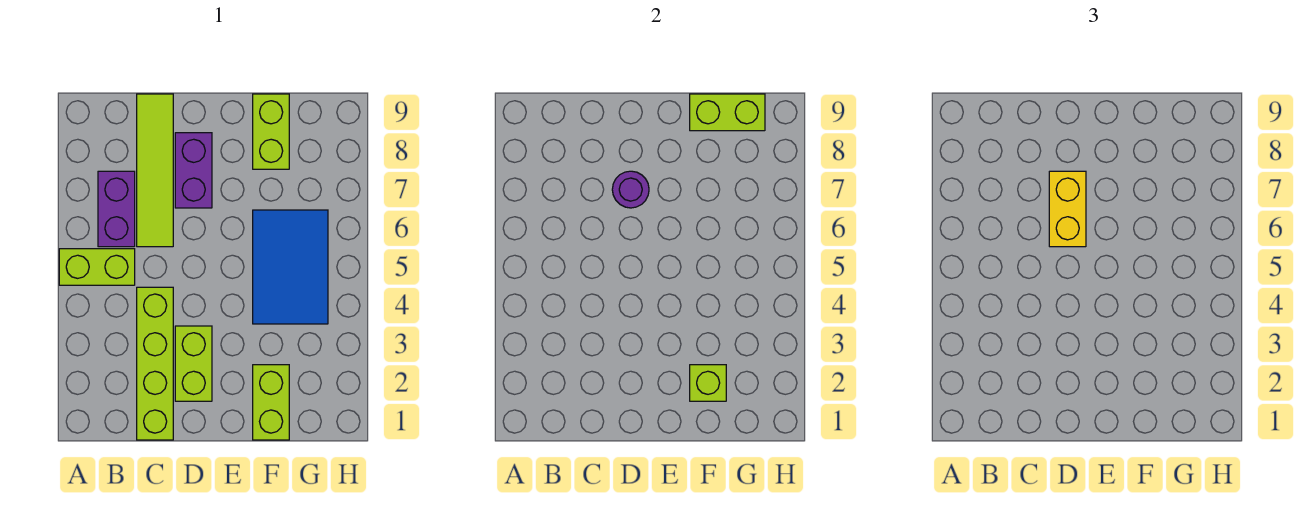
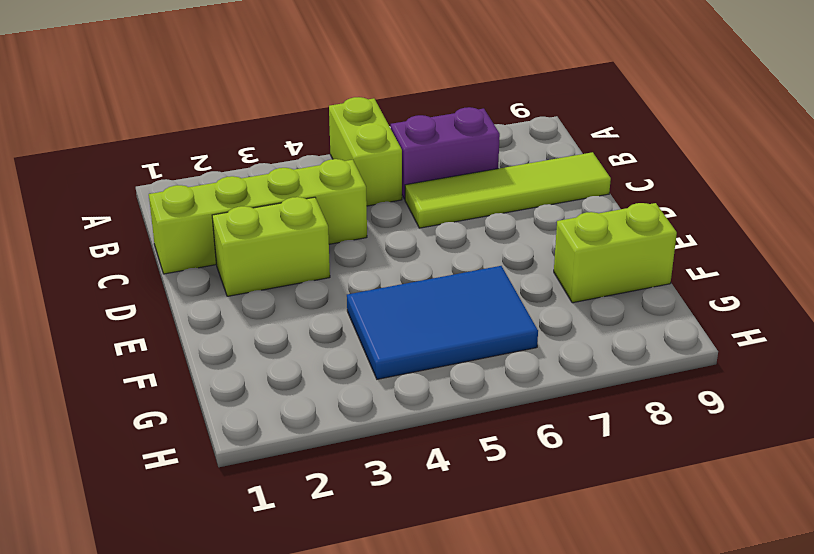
none -> purple brick D7:D8 level 1
none -> lime brick F1:F2 level 1
none -> purple round brick D7 level 2

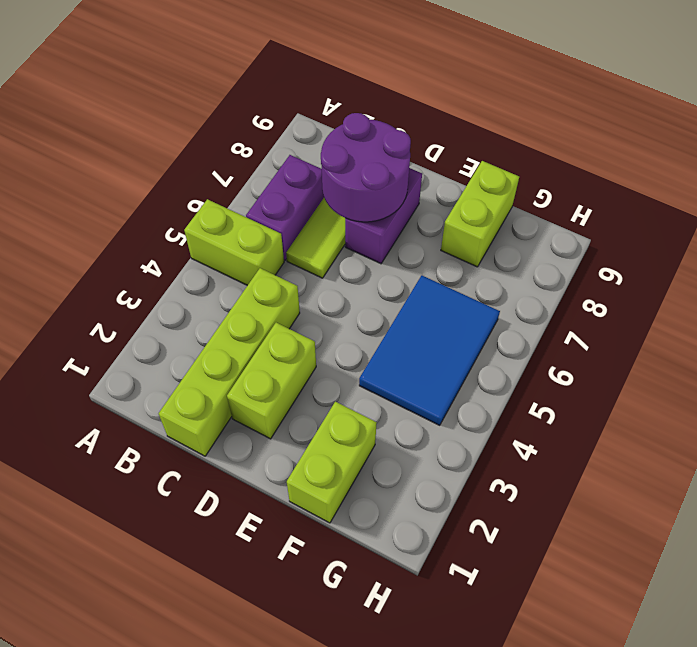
purple round brick C7:D8 level 2 -> purple round brick D7 level 2
none -> lime brick F2 level 2
none -> lime brick F9:G9 level 2
none -> yellow brick D6:D7 level 3

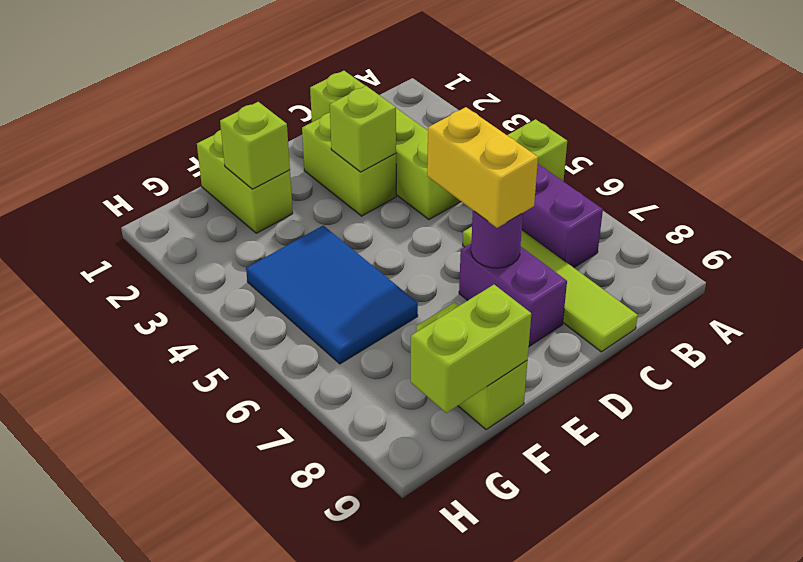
lime brick D3 level 2 -> none

